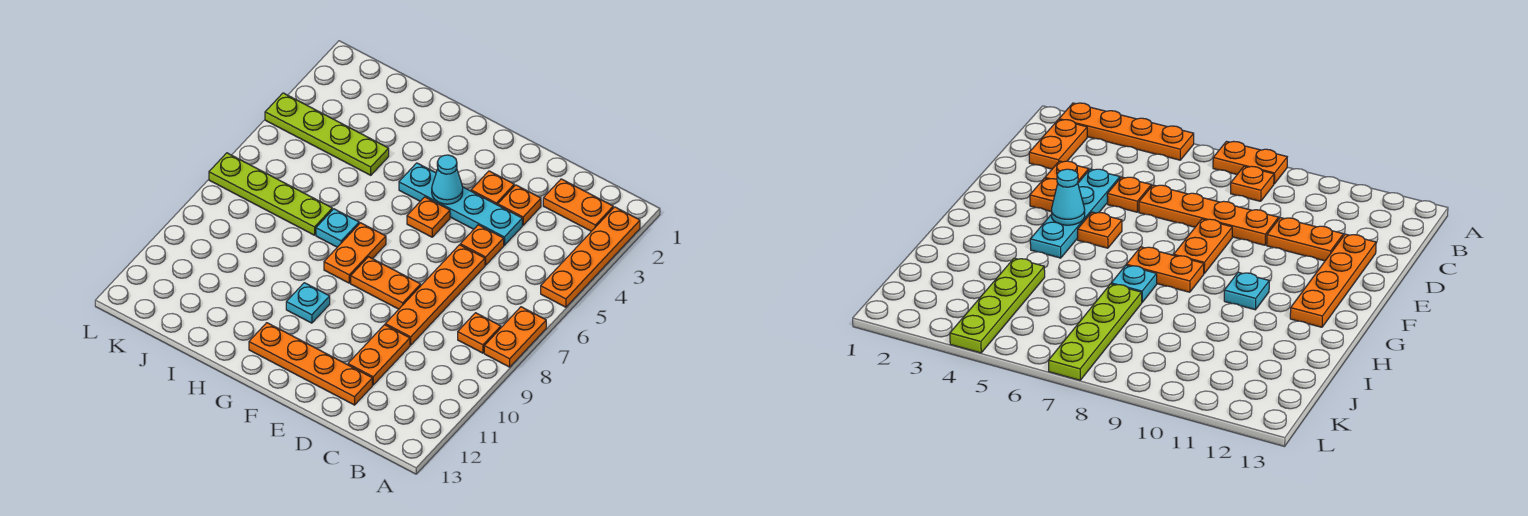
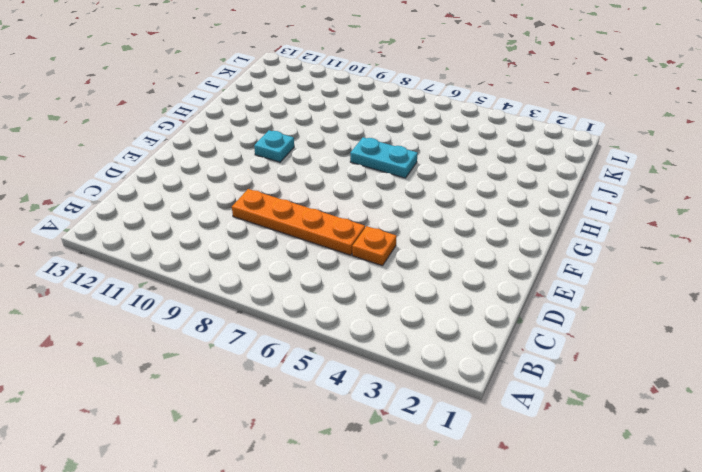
cyan plate H6:H7 level 1 -> cyan plate H7 level 1
none -> orange plate A2:A5 level 1
none -> orange plate A7:A8 level 1
none -> orange plate B2:C2 level 1

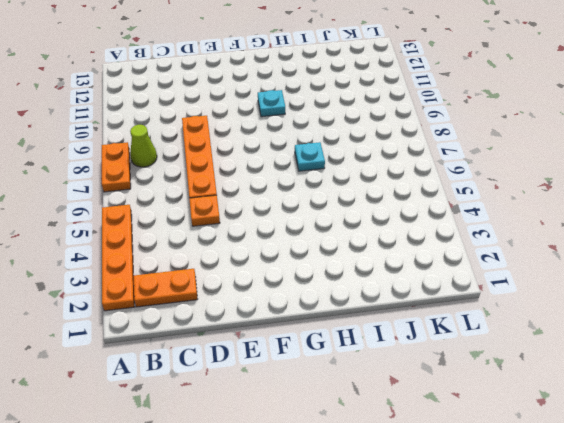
lime cone B8 level 1 -> orange plate B8 level 1
none -> orange plate D3 level 1
none -> cyan plate D4:G4 level 1
none -> orange plate D10:D11 level 1

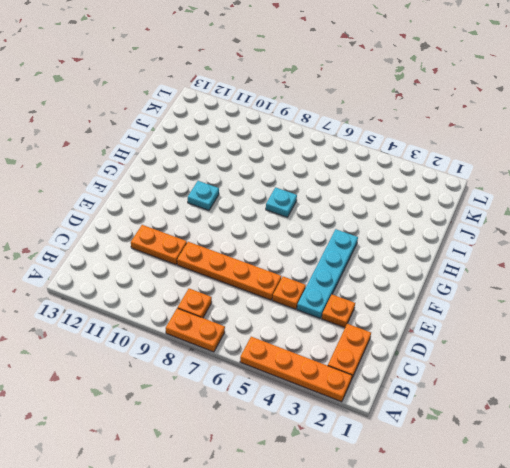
none -> orange plate D12:G12 level 1
none -> orange plate E3 level 1
none -> orange plate E8:F8 level 1

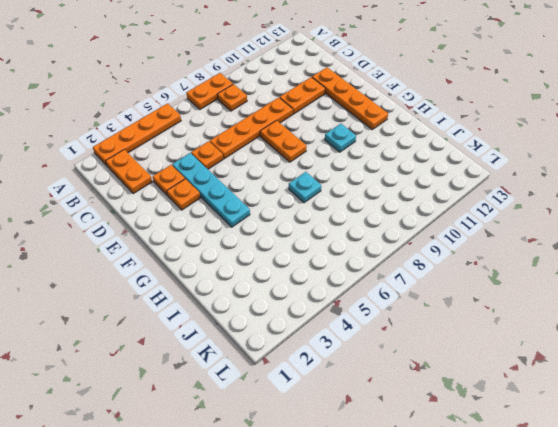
none -> orange plate F5 level 1
none -> orange plate G7:G8 level 1
none -> lime plate I4:L4 level 1

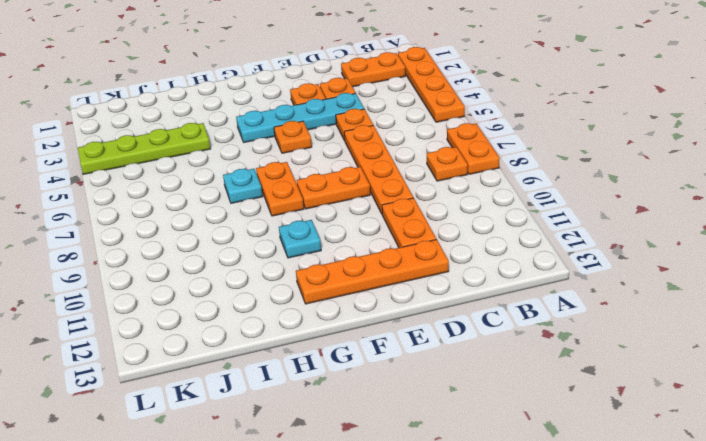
none -> lime plate I7:L7 level 1
none -> cyan cone F4 level 2

